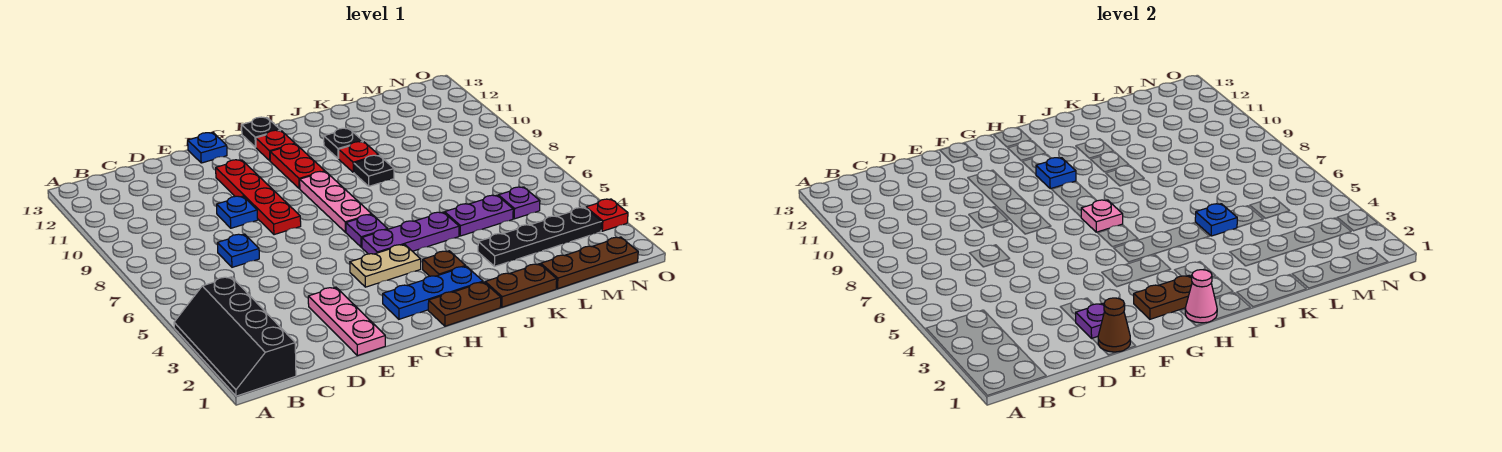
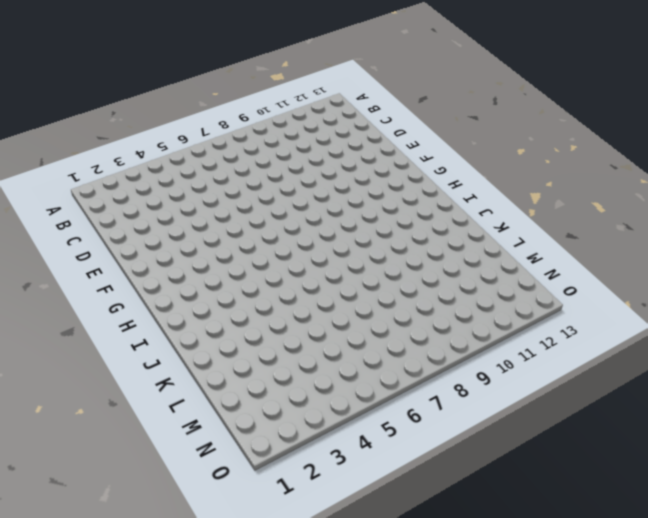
none -> black slope A1:B4 level 1 top B
none -> blue plate D7 level 1
none -> pink plate E1:E3 level 1
none -> blue plate E9 level 1

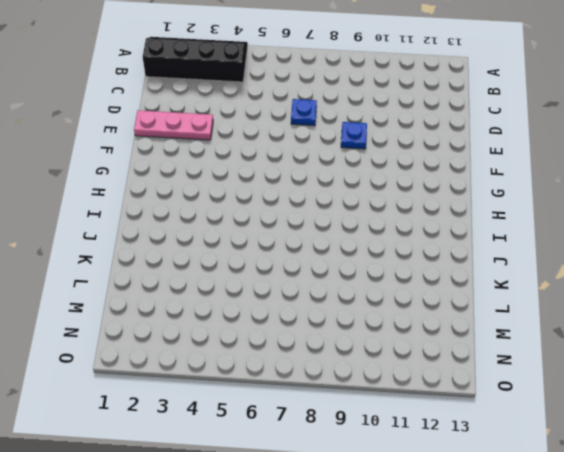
none -> red plate F8:F11 level 1
none -> blue plate F13 level 1
none -> blue plate G2:I2 level 1
none -> tan plate G4:H4 level 1

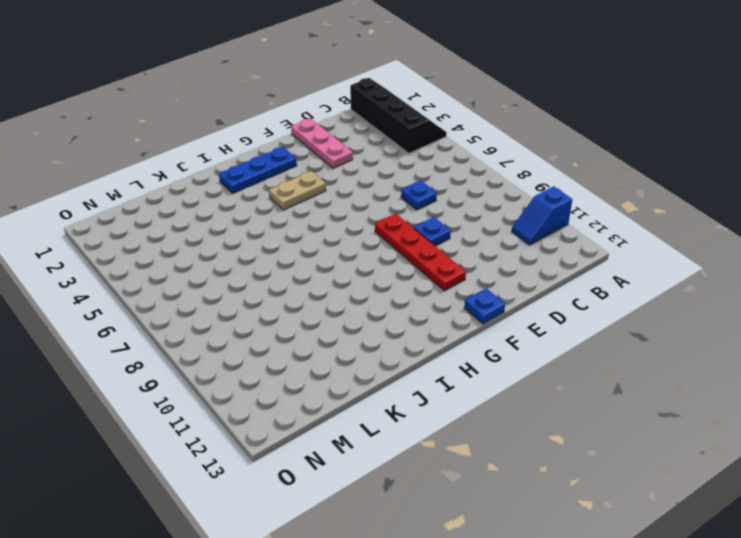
blue slope A11:B11 level 1 top A -> none
none -> brown plate H1:I1 level 1
none -> purple plate H5:J5 level 1
none -> purple plate H6 level 1
none -> pink plate H7:H9 level 1

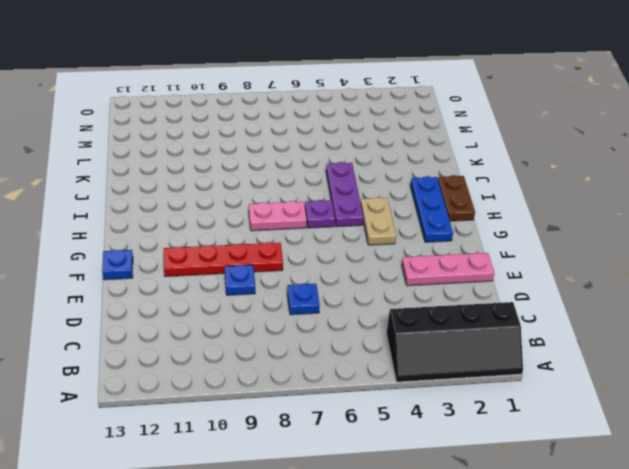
pink plate H7:H8 level 1 -> pink plate H7:H9 level 1
none -> red plate H10:H11 level 1
none -> red plate H12 level 1
none -> black plate H13 level 1
none -> brown plate I3 level 1

